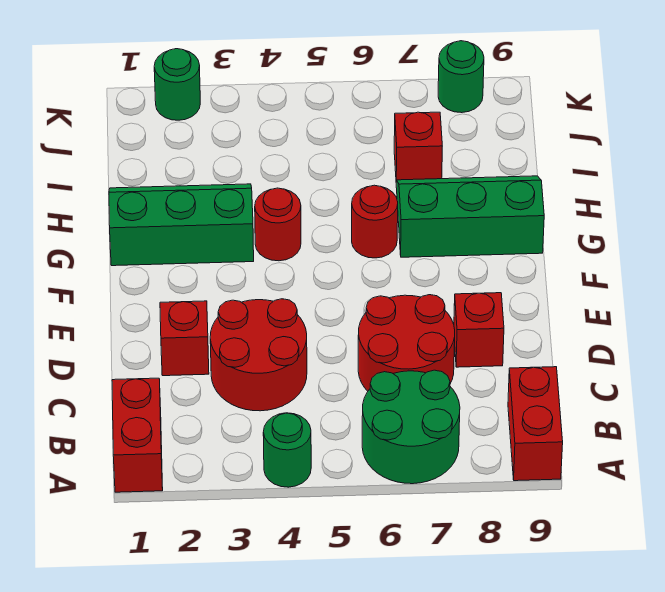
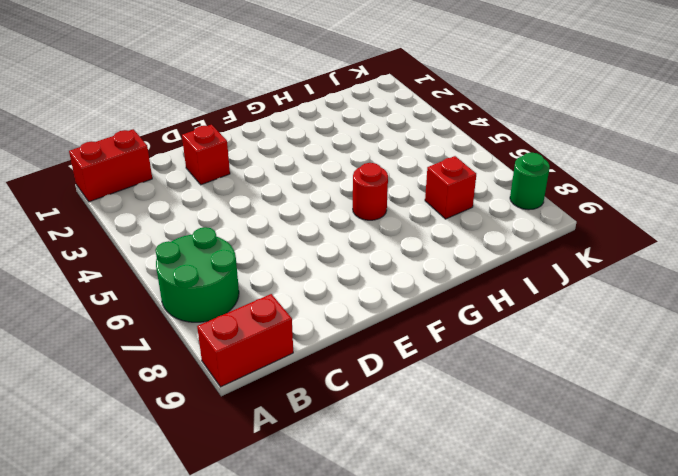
none -> green round brick A4 level 1
none -> red round brick C3:D4 level 1
none -> red round brick C6:D7 level 1

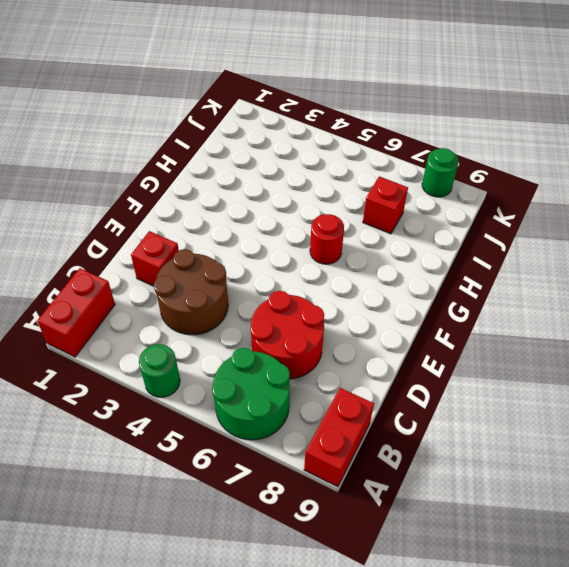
brown round brick C3:D4 level 1 -> red round brick C3:D4 level 1
none -> red brick D8 level 1
none -> green slope G1:H3 level 1 top G
none -> red round brick G4 level 1

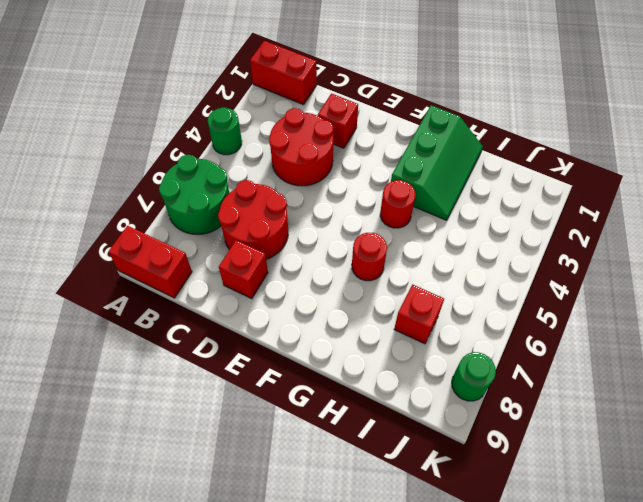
none -> green slope G7:H9 level 1 top G
none -> green round brick K2 level 1

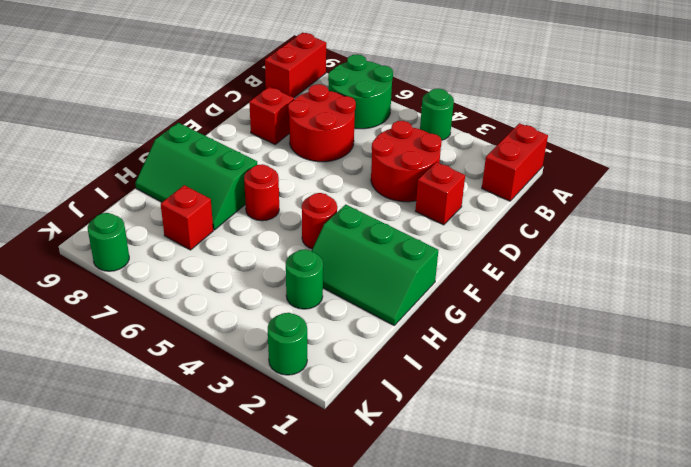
green round brick I3 level 1 -> none

